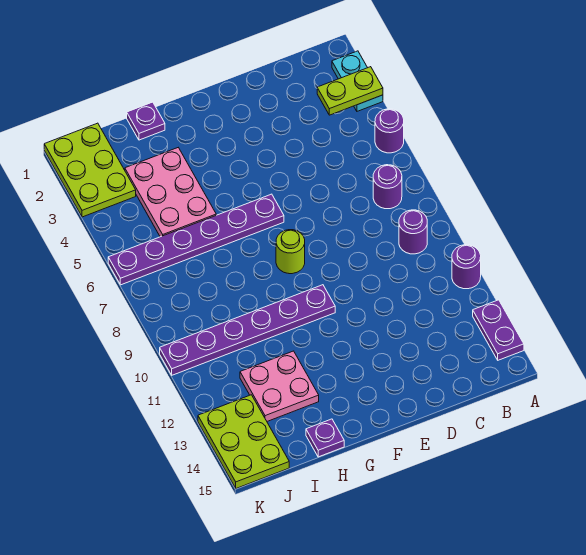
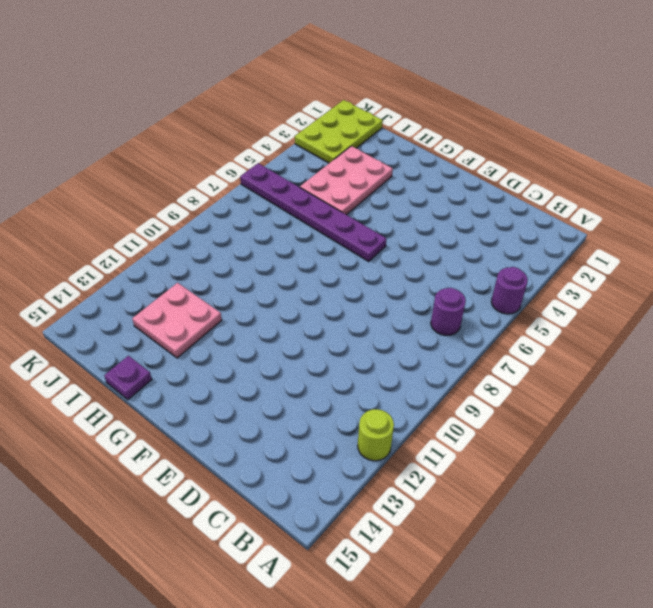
lime round brick A12 level 1 -> lime round brick F8 level 1
none -> cyan plate A2:A3 level 1
none -> purple round brick A11 level 1
none -> purple plate A13:A14 level 1

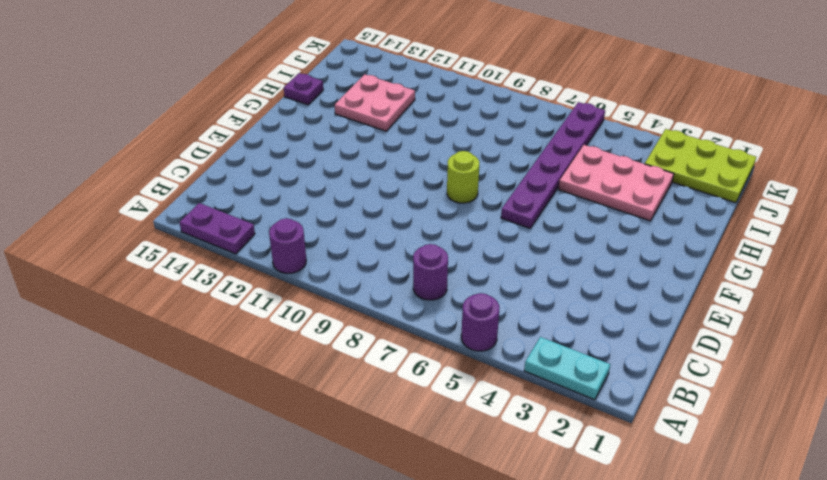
none -> purple round brick B9 level 1
none -> purple plate F10:K10 level 1
none -> purple plate H1 level 1

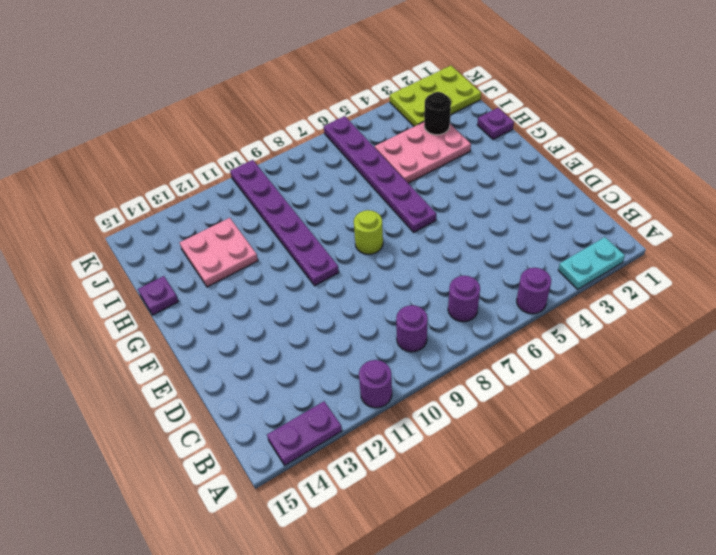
black round brick I3 level 2 -> none
none -> lime plate J13:K15 level 1
none -> lime plate A3:B3 level 2

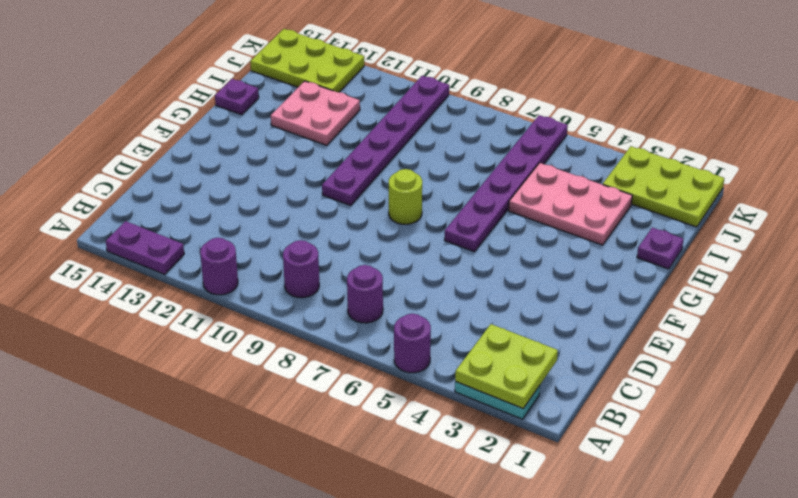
lime plate A2:B3 level 2 -> lime plate A3:B3 level 2

